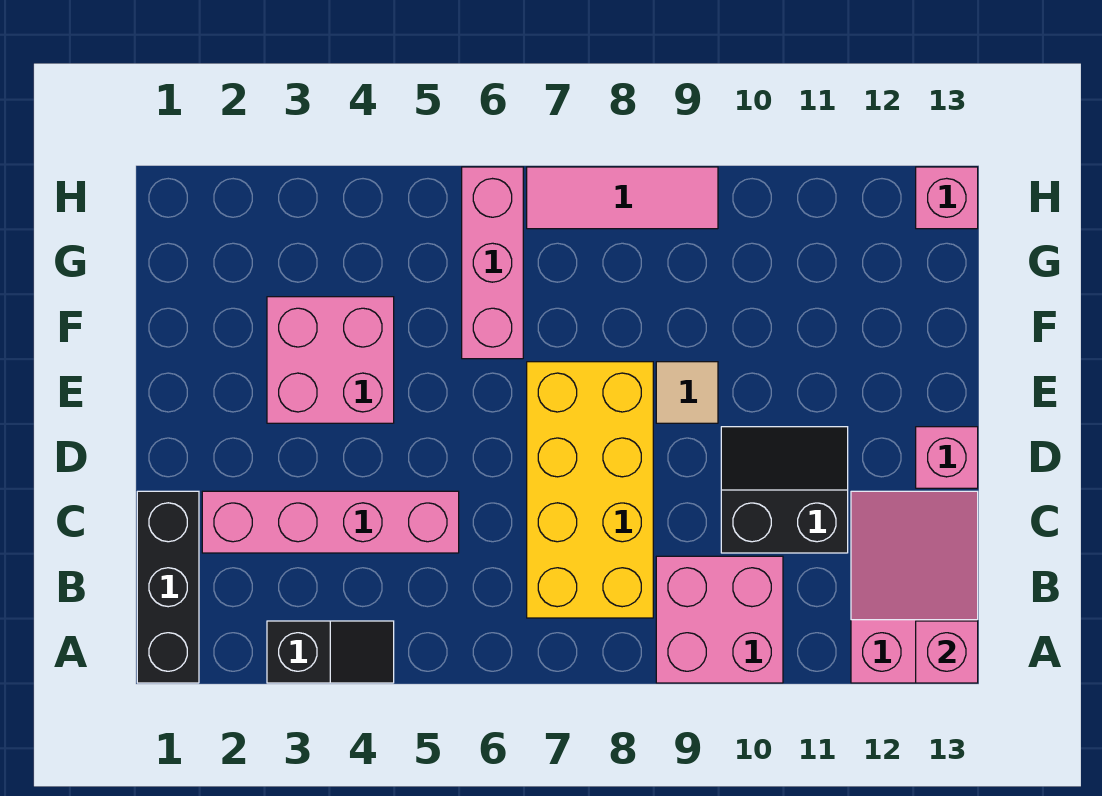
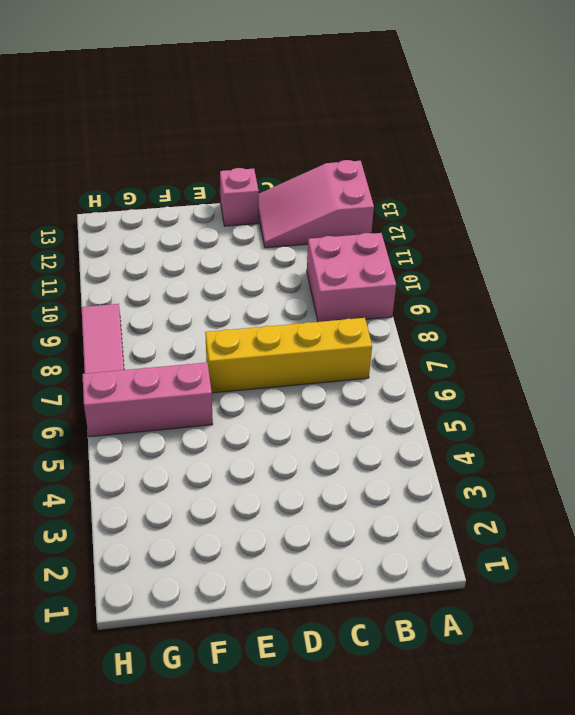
yellow brick B7:E7 level 1 -> yellow brick B7:E8 level 1
none -> black brick A1:C1 level 1
none -> black slope A3:A4 level 1 top 3
none -> pink brick C2:C5 level 1

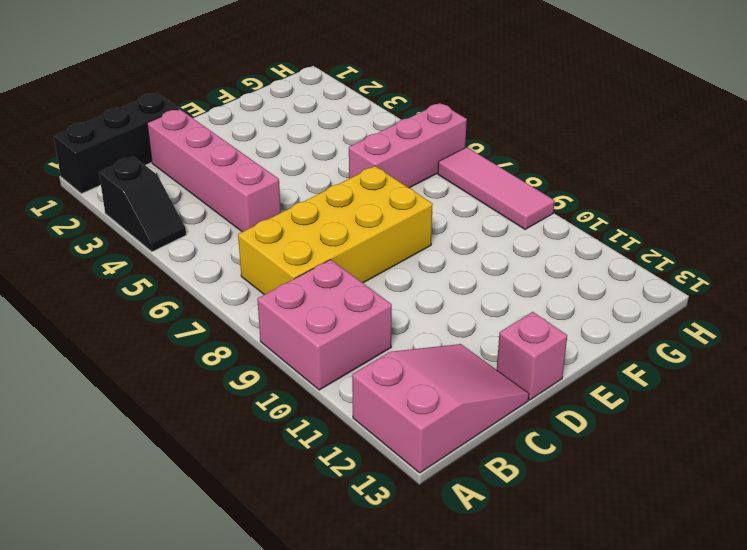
none -> black slope C10:D11 level 1 top C
none -> pink brick E3:F4 level 1
none -> tan tile E9 level 1

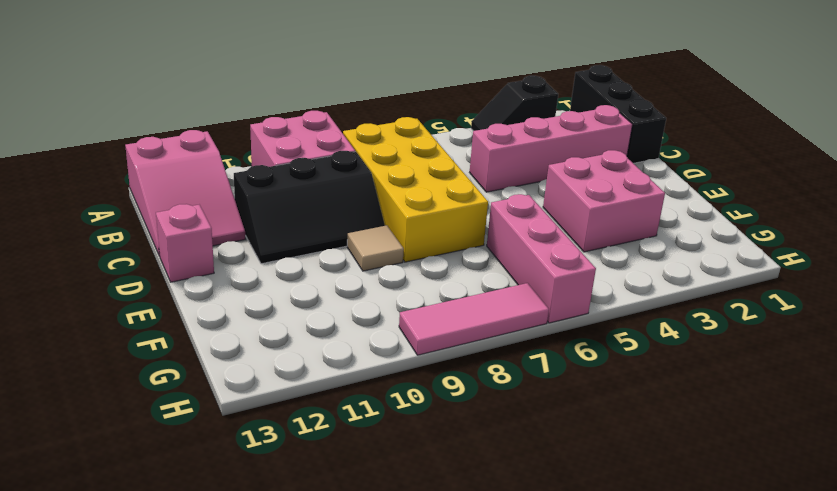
black slope C9:D11 level 1 top C -> black slope C10:D11 level 1 top C
none -> pink brick H13 level 1
none -> pink brick A13 level 2

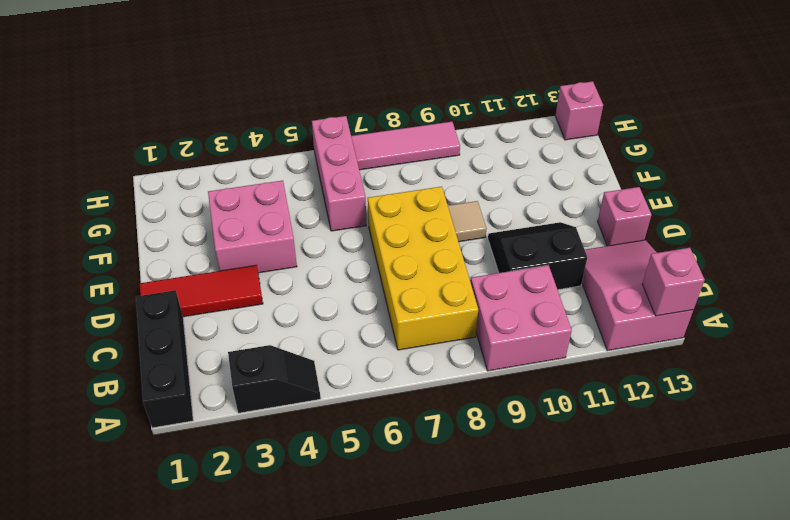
red tile D1:D3 level 1 -> none
none -> pink brick C2:C5 level 1

